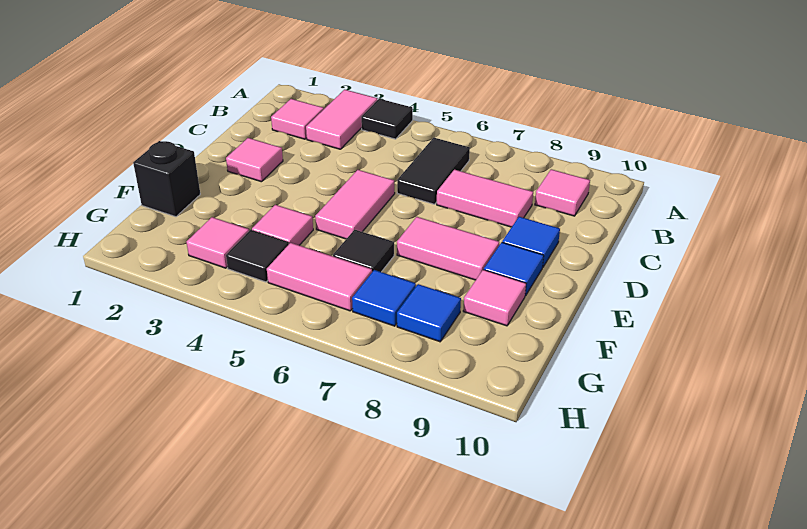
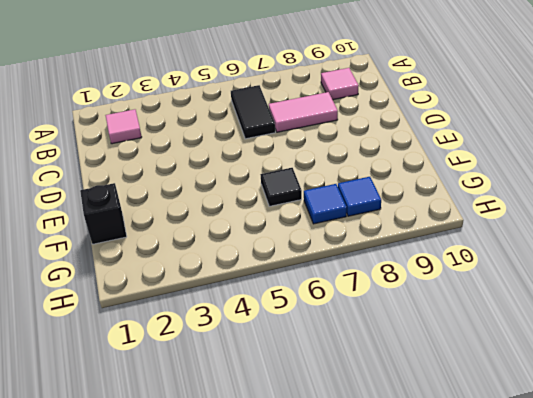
none -> pink tile A3:B3 level 1
none -> black tile A4 level 1
none -> pink tile D2 level 1

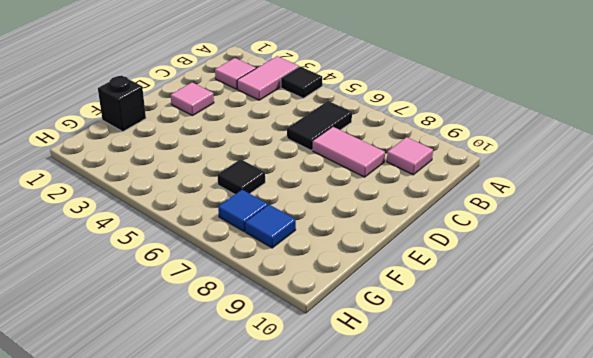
none -> pink tile D5:E5 level 1
none -> blue tile D9 level 1
none -> pink tile E7:E8 level 1

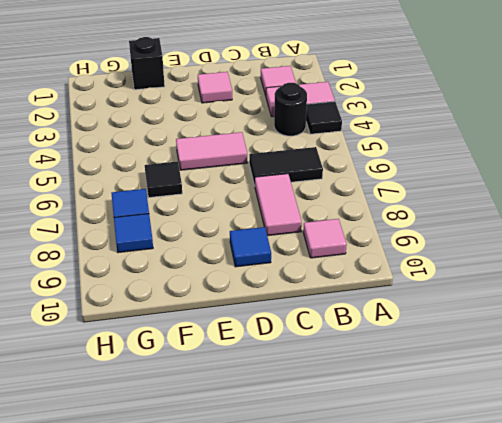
black round brick B4 level 1 -> none
none -> pink tile E7:E8 level 1
none -> blue tile E9 level 1
none -> pink tile F4 level 1

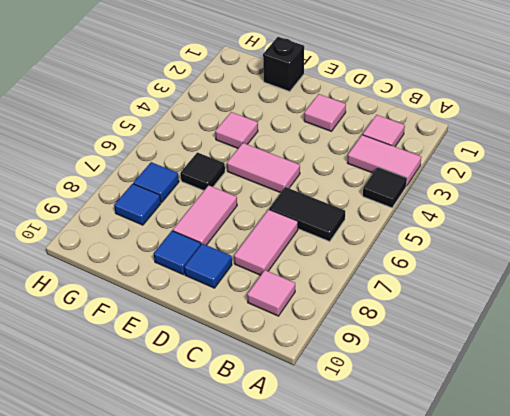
none -> pink tile F9 level 1
none -> pink tile G3 level 1
none -> black tile G4 level 1

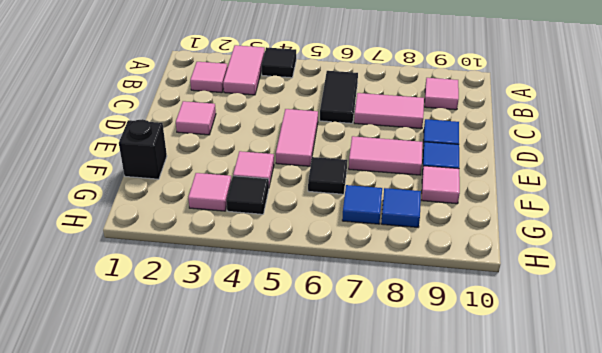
none -> pink tile G5:G6 level 1

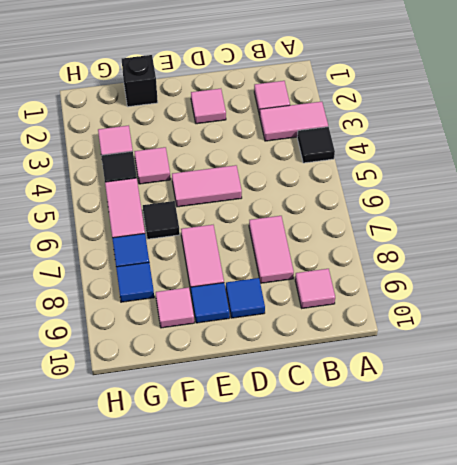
none -> black tile B6:C6 level 1

